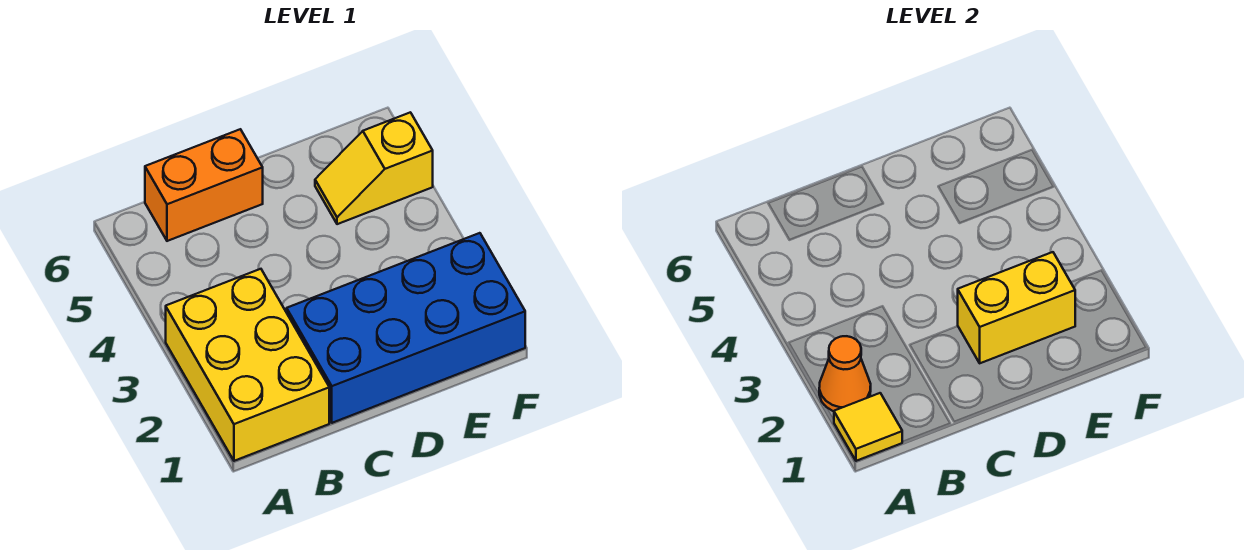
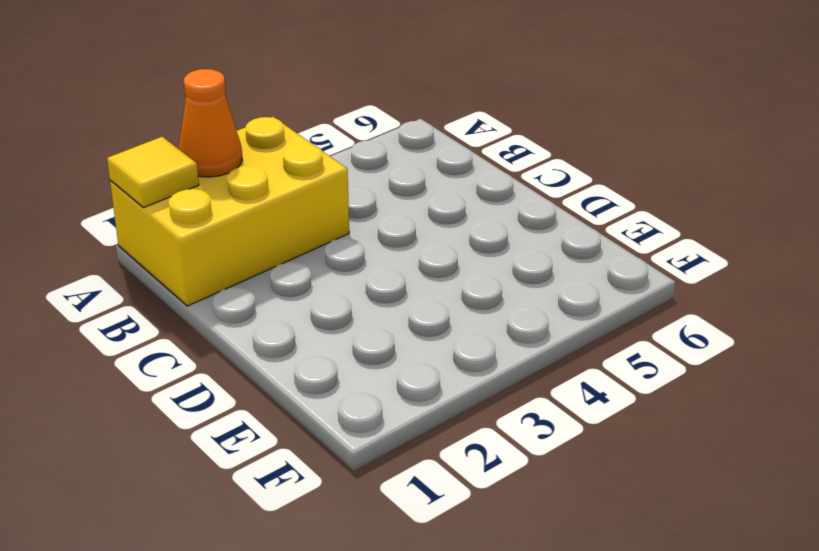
none -> orange brick B6:C6 level 1
none -> blue brick C1:F2 level 1

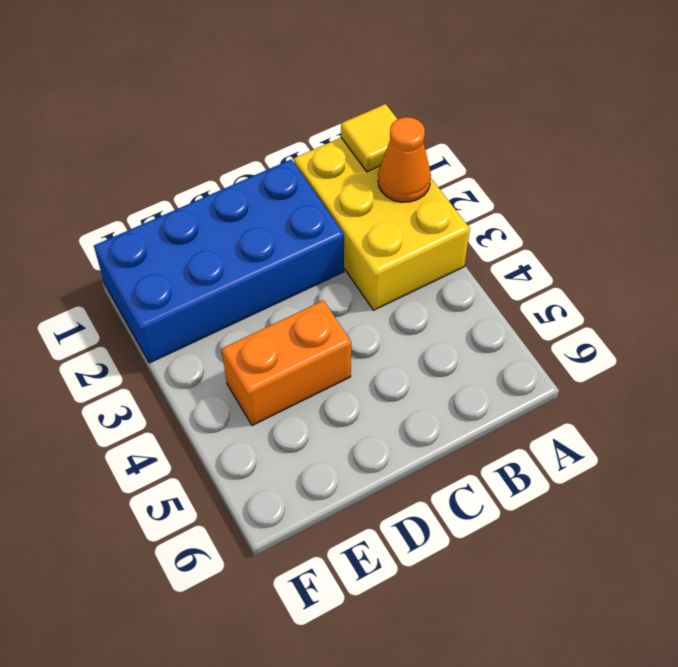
orange brick D4:E4 level 1 -> orange brick B6:C6 level 1
none -> yellow slope E5:F5 level 1 top F
none -> yellow brick D2:E2 level 2

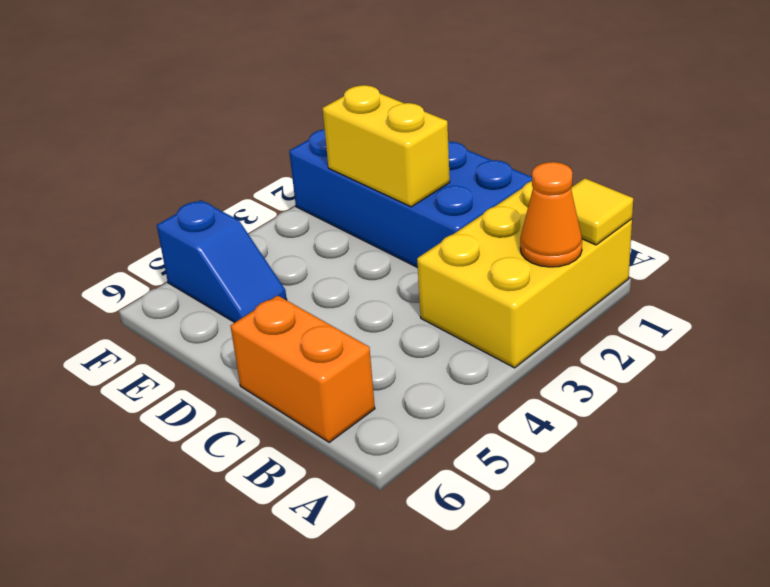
blue slope E5:F5 level 1 top F -> yellow slope E5:F5 level 1 top F

